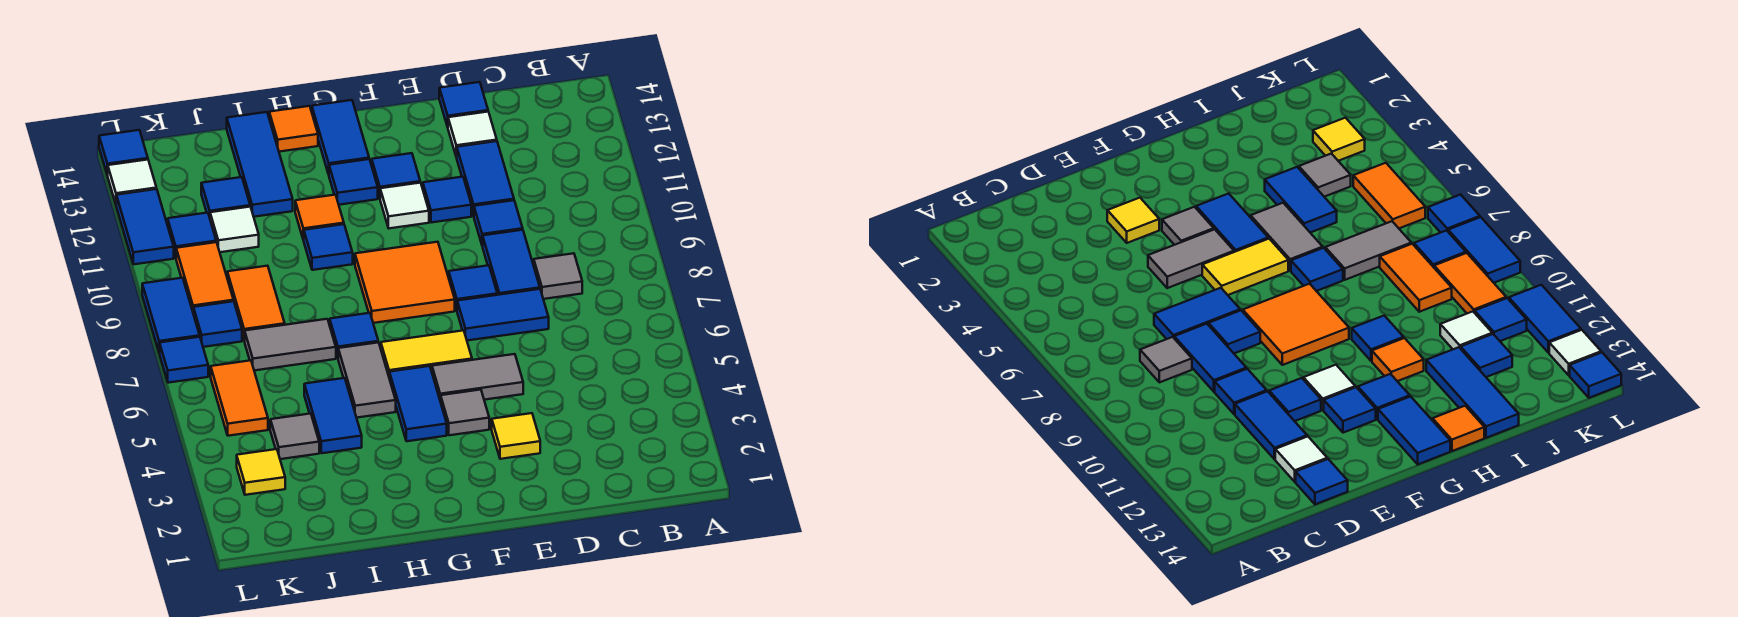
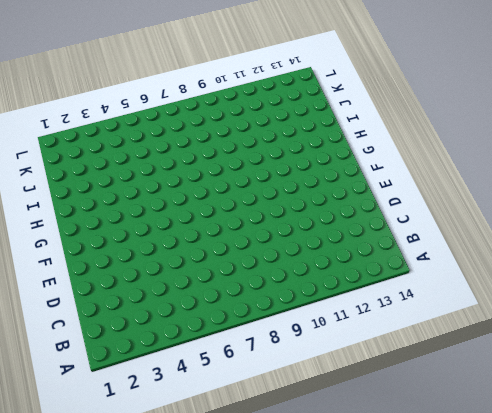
none -> grey tile C8 level 1
none -> blue tile D7:E7 level 1
none -> blue tile D8:D9 level 1
none -> blue tile D10 level 1

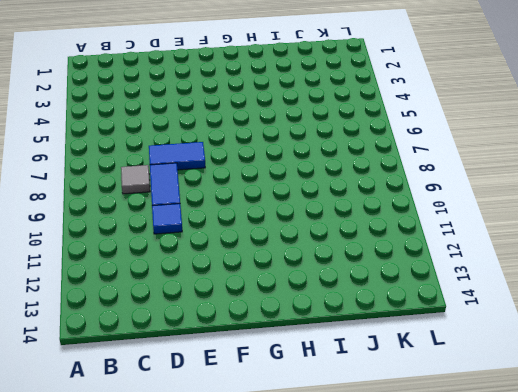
none -> blue tile D11:D12 level 1
none -> white tile D13 level 1
none -> blue tile D14 level 1
none -> yellow tile E3 level 1

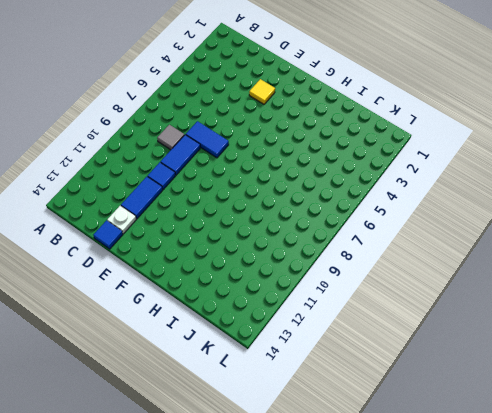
white plate D13 level 1 -> white tile D13 level 1
none -> grey tile E5:F5 level 1
none -> blue tile E8 level 1
none -> blue tile E11 level 1
none -> grey tile F4 level 1

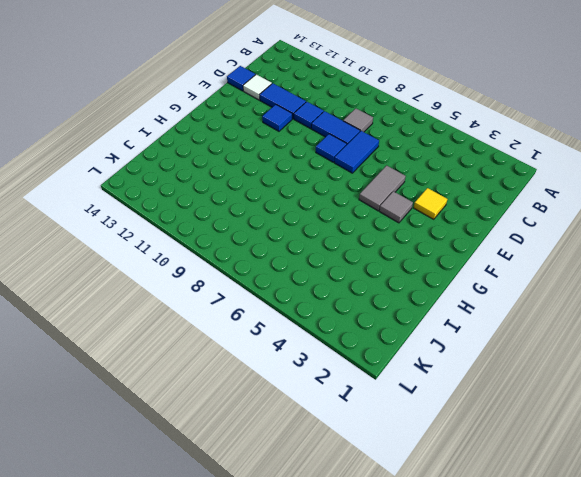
none -> yellow tile F6:G6 level 1
none -> orange tile F8:G9 level 1
none -> white tile F11 level 1
none -> blue tile F12 level 1

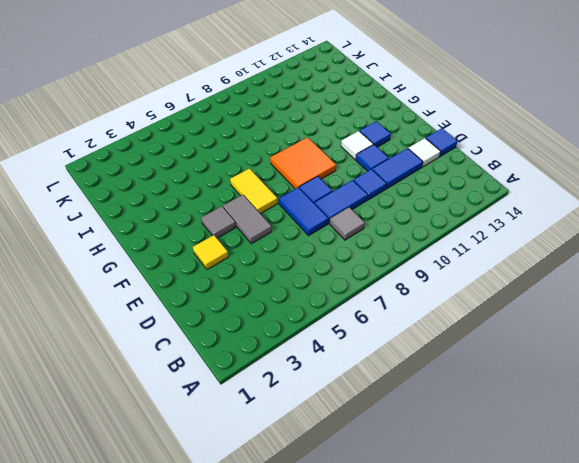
none -> blue tile G4:G5 level 1
none -> blue tile G12 level 1
none -> blue tile G13:G14 level 1
none -> grey tile H5:H6 level 1

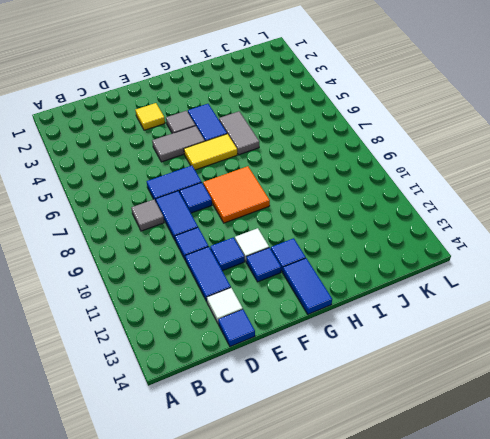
none -> blue tile H7 level 1
none -> blue tile H10 level 1
none -> orange tile H11 level 1
none -> orange tile H14 level 1

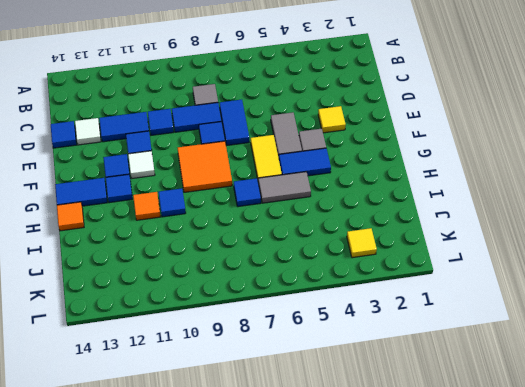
none -> blue tile I4:I5 level 1
none -> grey tile I7:J7 level 1
none -> blue tile I12:I14 level 1
none -> grey tile J4 level 1

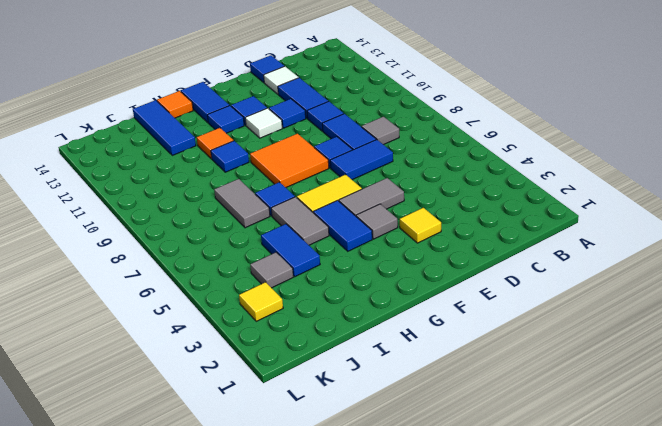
grey tile I7:I8 level 1 -> grey tile I7:J7 level 1
none -> orange tile J8:J9 level 1
none -> white tile J11 level 1
none -> blue tile J12 level 1
none -> orange tile K5:K6 level 1

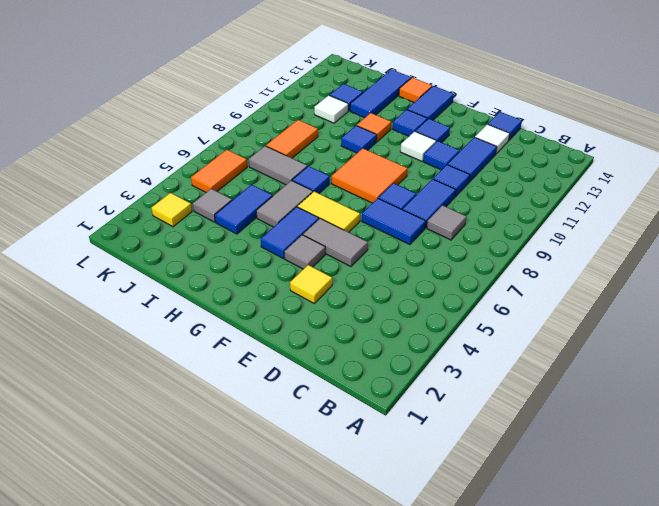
none -> blue tile K8 level 1
none -> orange tile K9:K10 level 1
none -> blue tile K11 level 1
none -> blue tile L7 level 1

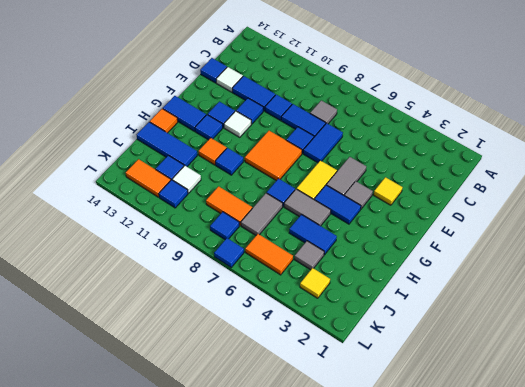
orange tile K12:K13 level 1 -> orange tile K9:K10 level 1
none -> blue tile L8:L9 level 1
none -> blue tile L11:L12 level 1
none -> white tile L13 level 1
none -> blue tile L14 level 1

